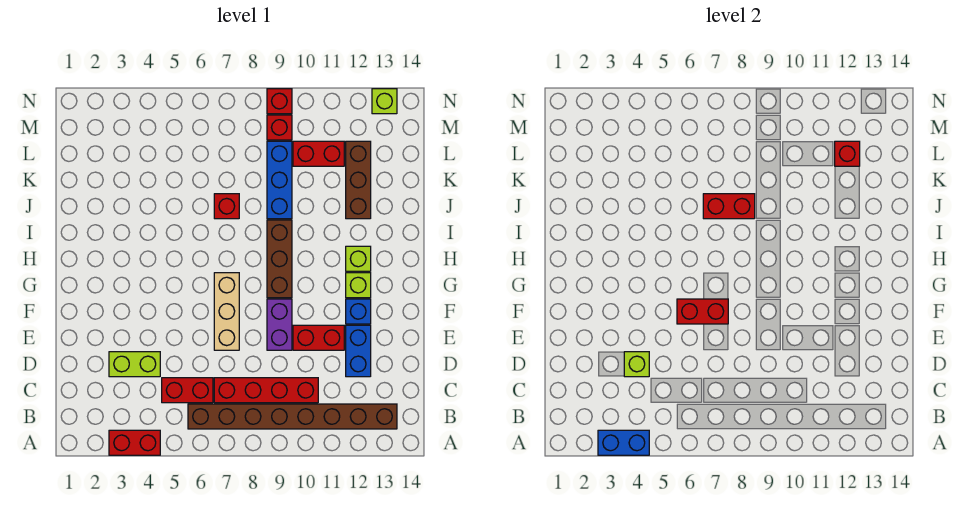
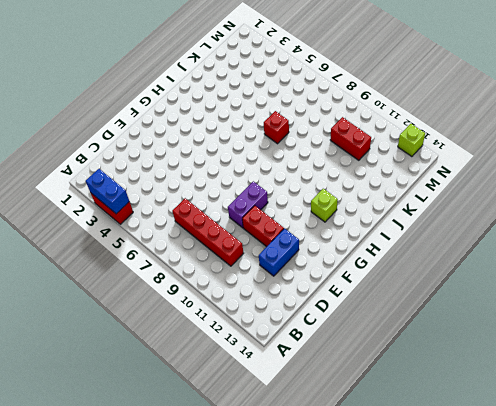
none -> brown brick B6:B13 level 1
none -> red brick C5:C6 level 1
none -> lime brick D3:D4 level 1

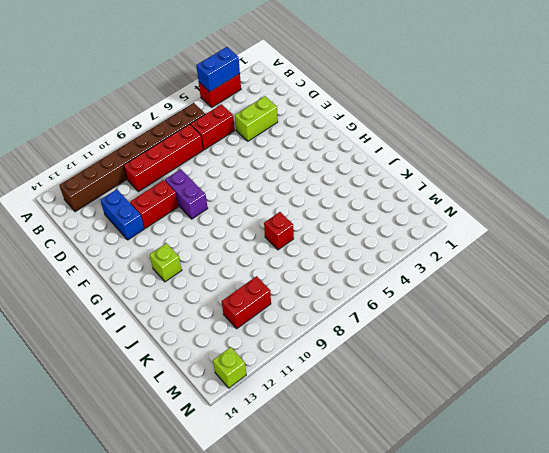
none -> tan brick E7:G7 level 1
none -> blue brick F12 level 1
none -> brown brick G9:I9 level 1

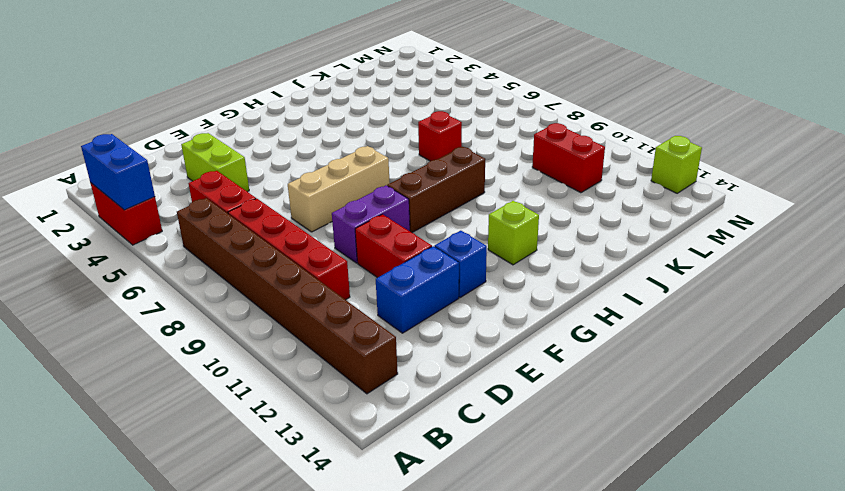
none -> lime brick G12 level 1
none -> blue brick J9:L9 level 1
none -> brown brick J12:L12 level 1

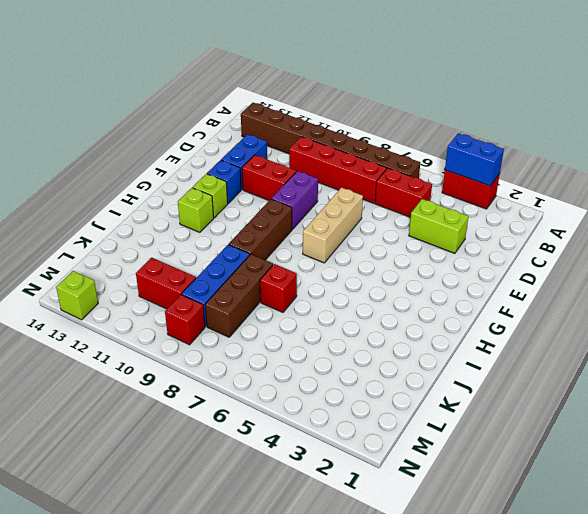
brown brick J8:L8 level 1 -> brown brick J12:L12 level 1
none -> red brick N9 level 1
none -> lime brick D4 level 2
none -> red brick F6:F7 level 2

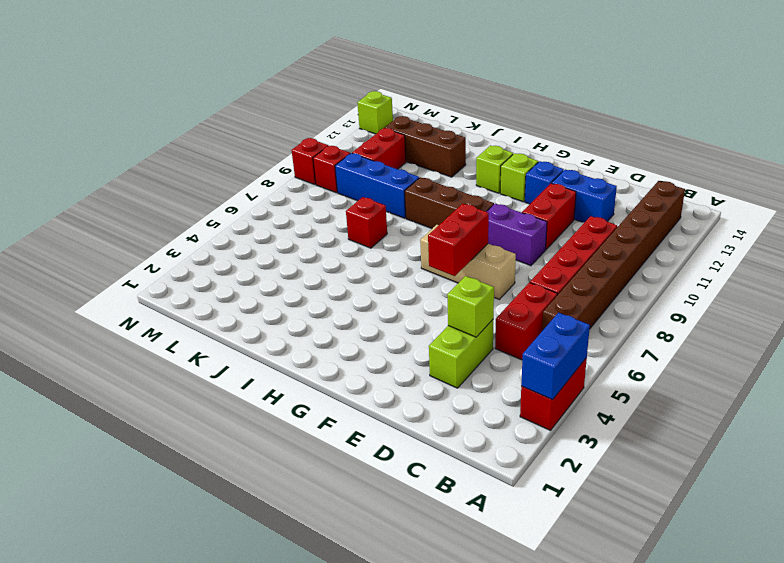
none -> red brick J7:J8 level 2
none -> red brick L12 level 2

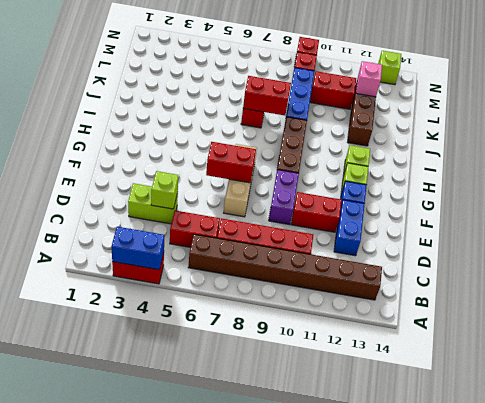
pink brick L12 level 2 -> red brick L12 level 2

